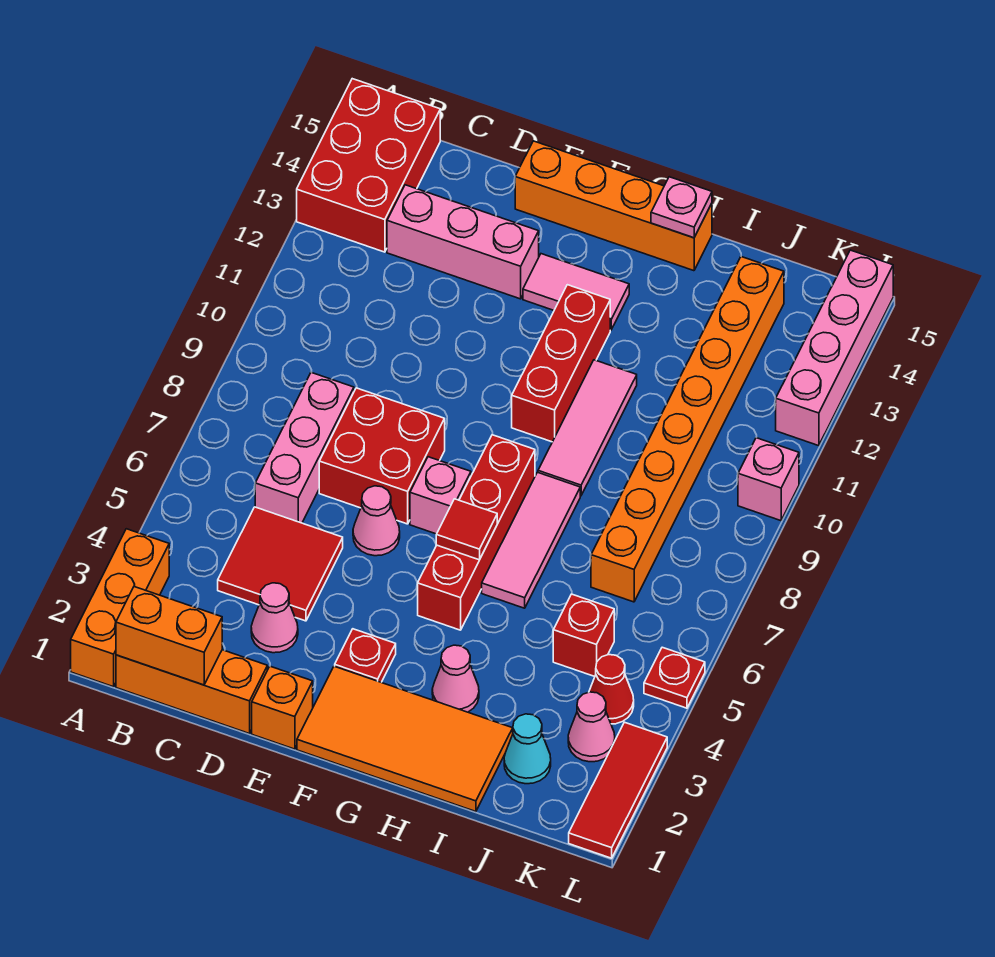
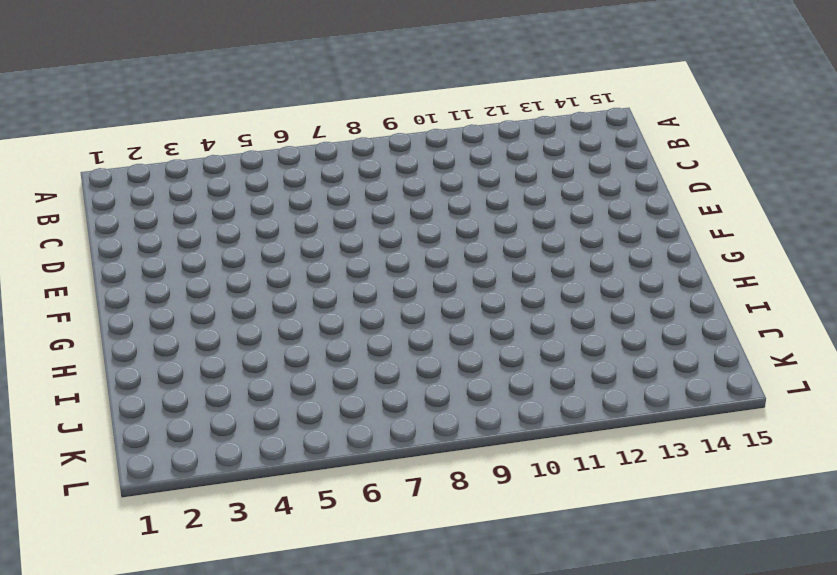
none -> orange brick A1:A3 level 1
none -> red brick A13:B15 level 1
none -> orange brick B1:D1 level 1
none -> red tile C4:D5 level 1

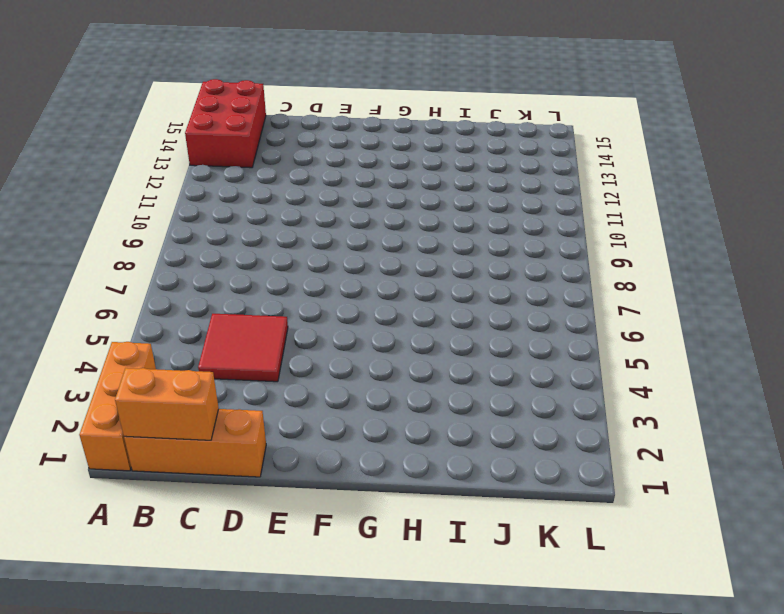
none -> pink brick C6:C8 level 1
none -> pink brick C13:E13 level 1
none -> pink cone D3 level 1
none -> red brick D7:E8 level 1

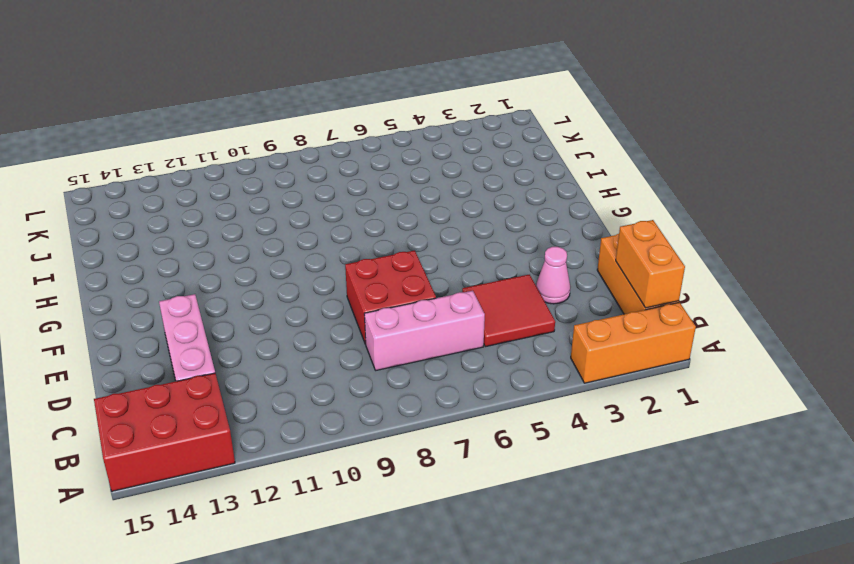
none -> orange brick E1 level 1
none -> pink cone E6 level 1
none -> orange brick E15:H15 level 1
none -> orange tile F1:I2 level 1

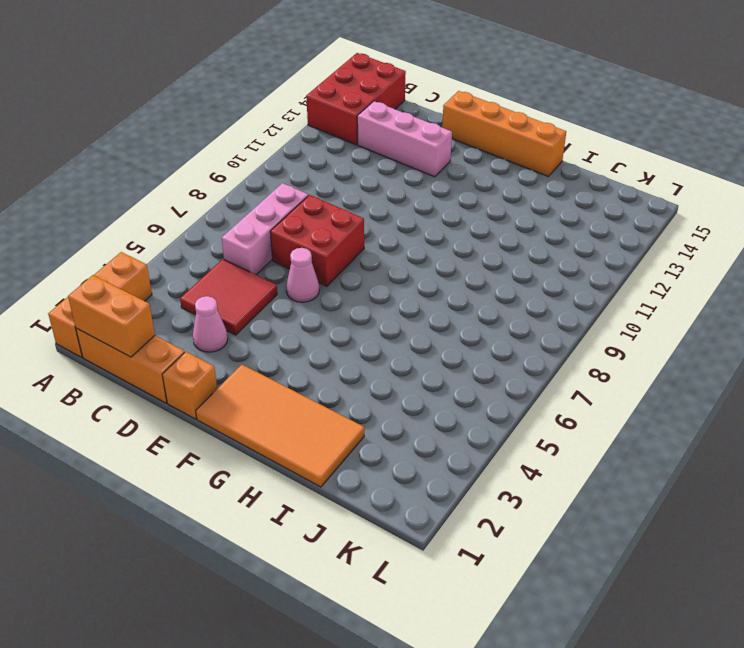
none -> red plate F3 level 1
none -> pink brick F7 level 1
none -> pink tile F13:G13 level 1
none -> red brick G5:G8 level 1

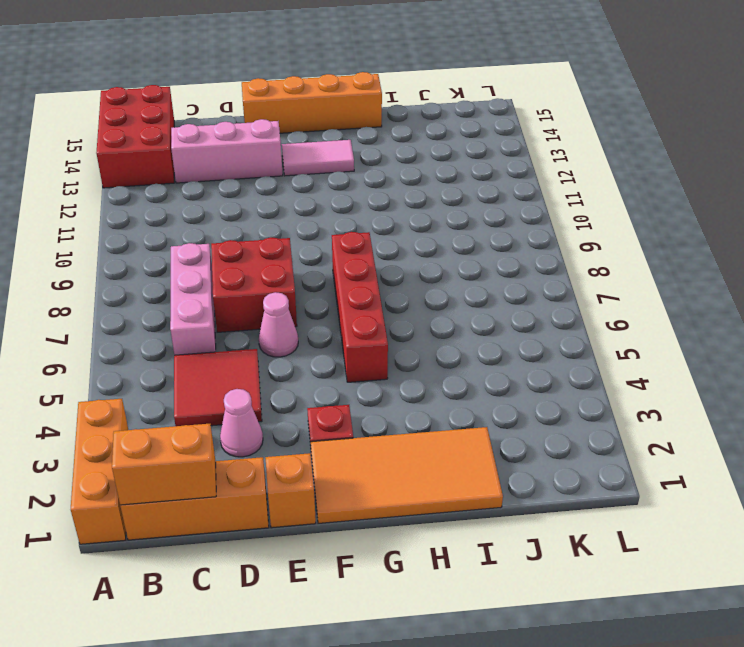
none -> pink brick F7 level 1
none -> red brick G10:G12 level 1
none -> pink cone H3 level 1
none -> pink tile H6:H8 level 1

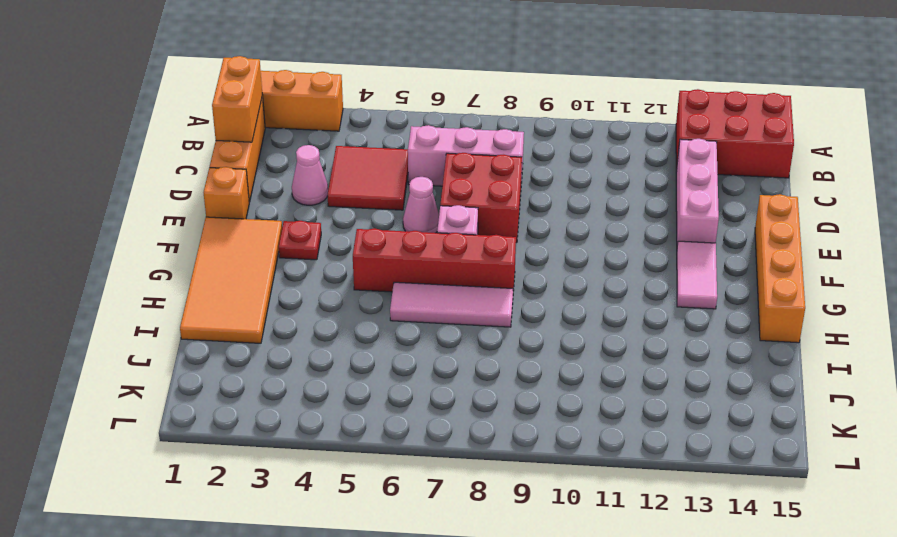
none -> red brick G10:G12 level 1
none -> pink cone H3 level 1
none -> pink tile H9:H11 level 1
none -> cyan cone J2 level 1

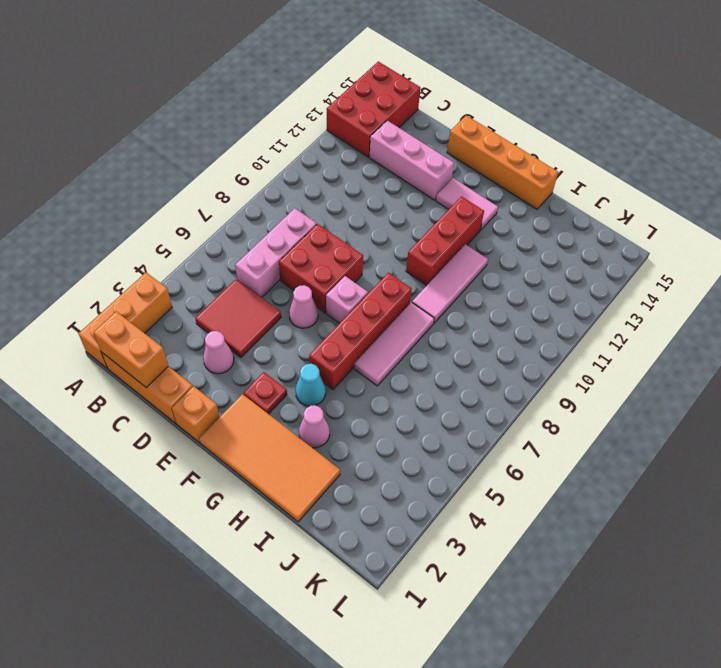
cyan cone G4 level 1 -> cyan cone J2 level 1
none -> red brick J5 level 1
none -> orange brick J7:J14 level 1
none -> pink cone K3 level 1
none -> red cone K4 level 1

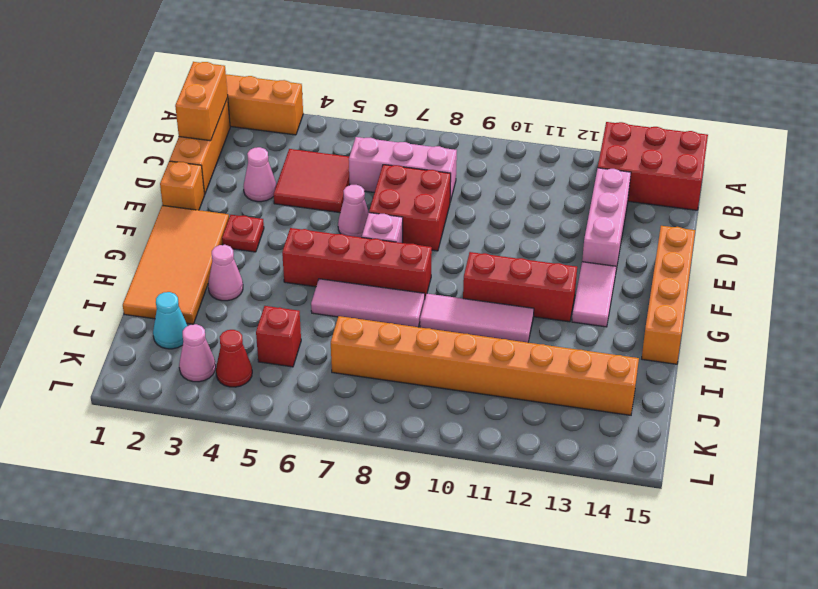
none -> red tile L1:L3 level 1
none -> red plate L5 level 1
none -> pink brick L10 level 1
none -> pink brick L12:L15 level 1

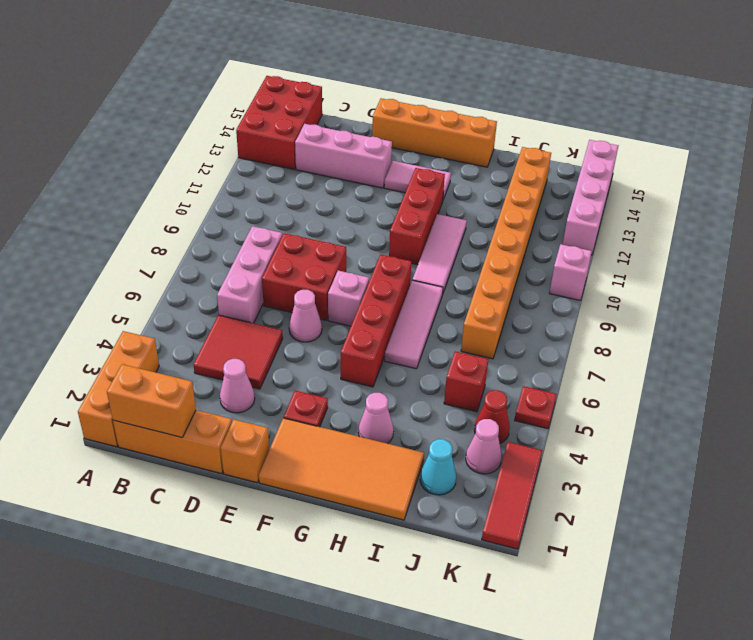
none -> red tile G6 level 2
none -> pink plate H15 level 2

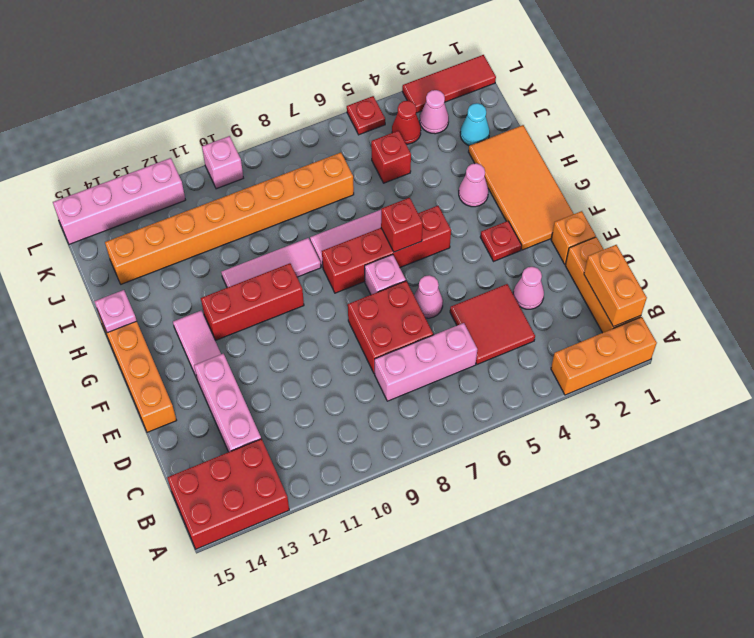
red brick G6 level 2 -> red tile G6 level 2

